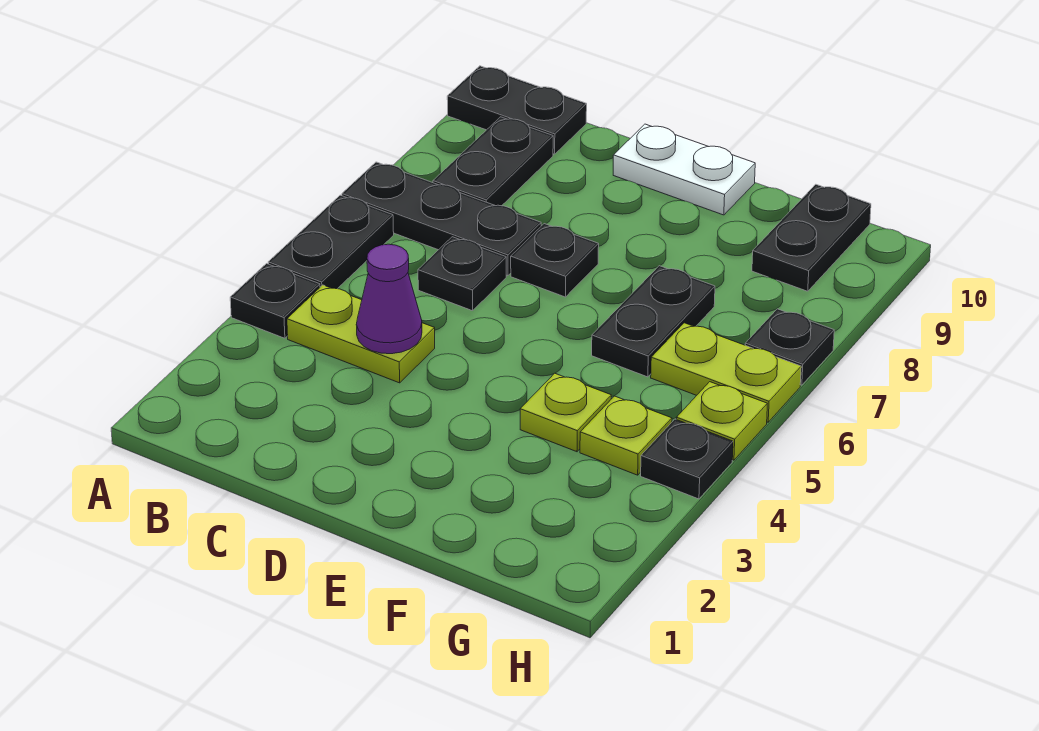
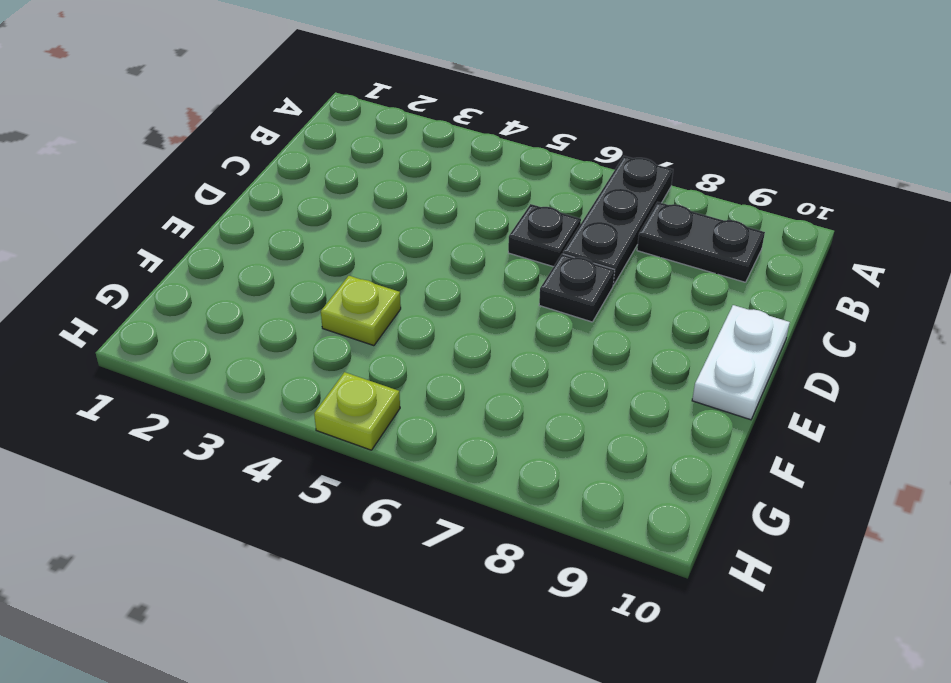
none -> black plate A4 level 1
none -> black plate A5:A6 level 1
none -> black plate A10:B10 level 1

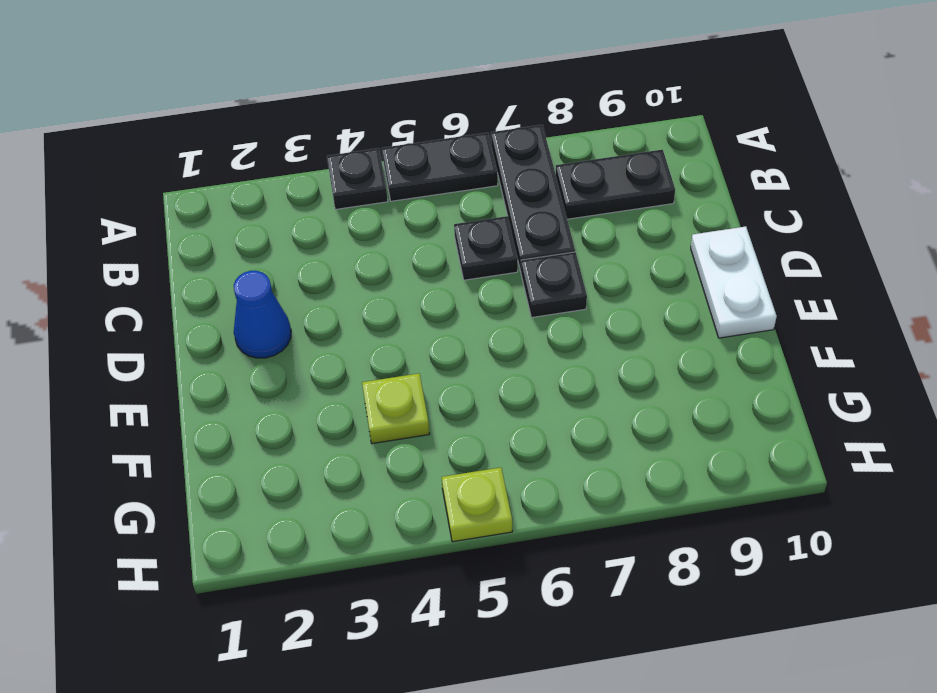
blue cone D2 level 1 -> none
none -> black plate A10:B10 level 1
none -> lime plate B4:C4 level 1
none -> black plate F6:F7 level 1

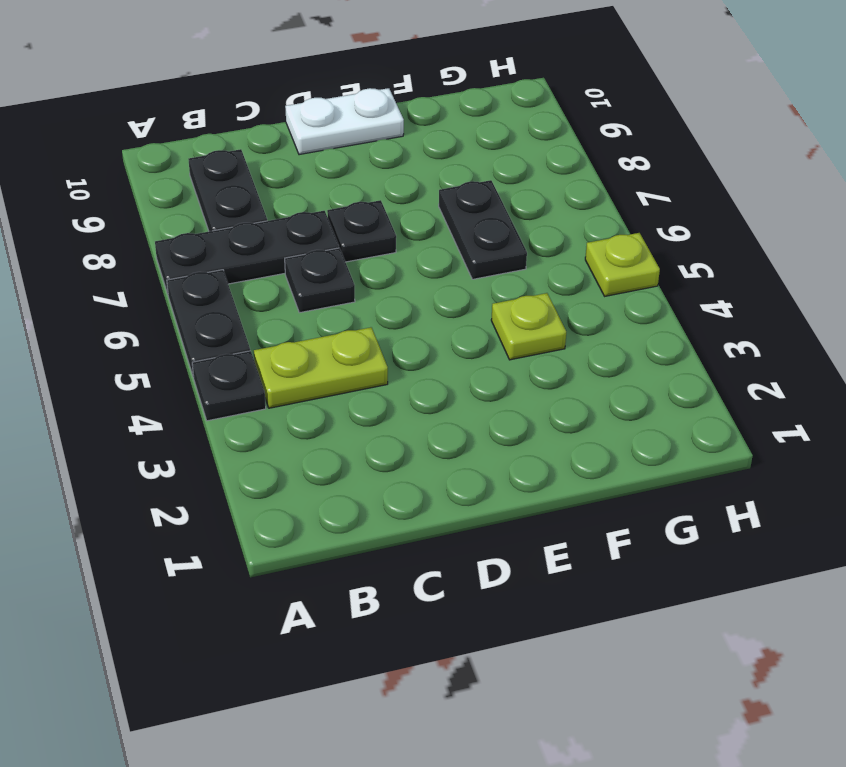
none -> black plate A10:B10 level 1
none -> lime plate G4 level 1
none -> lime plate G6:H6 level 1

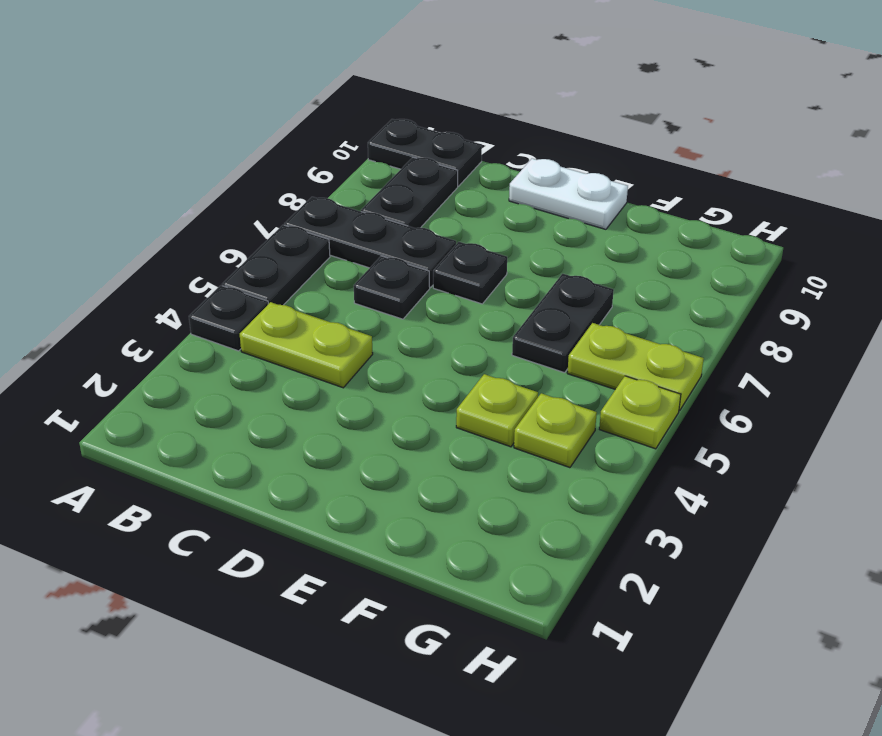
none -> black plate G9:G10 level 1
none -> black plate H4 level 1
none -> black plate H7 level 1

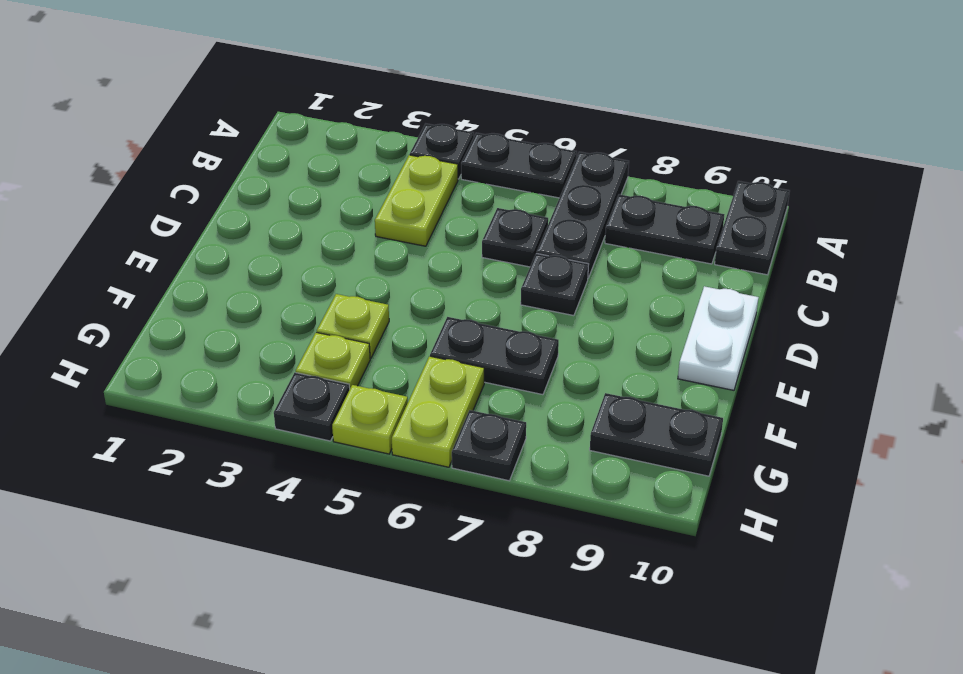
none -> purple cone C4 level 2

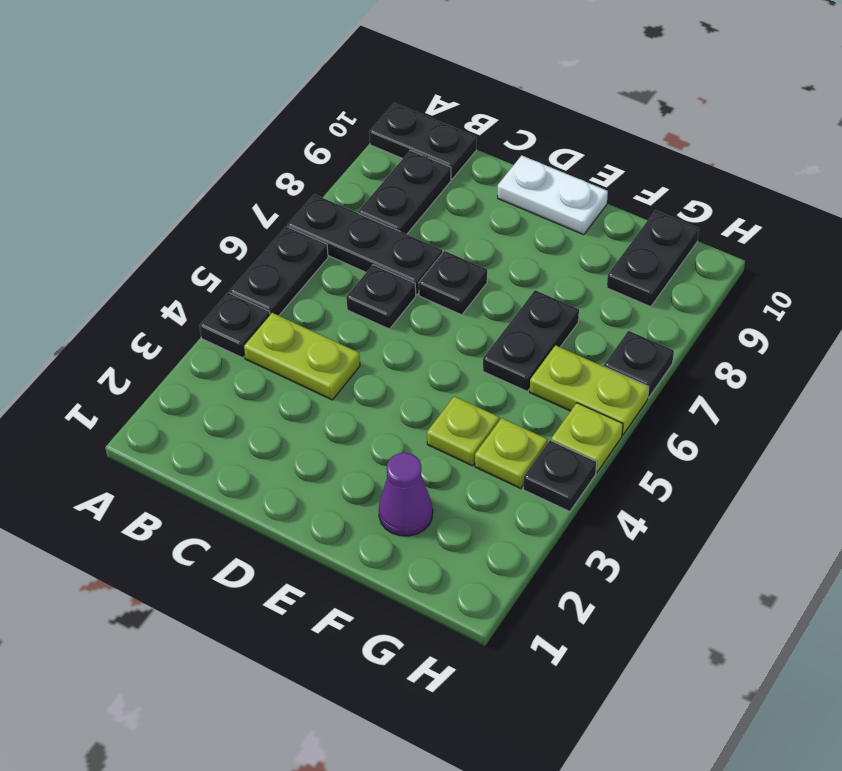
purple cone F2 level 1 -> purple cone C4 level 2

